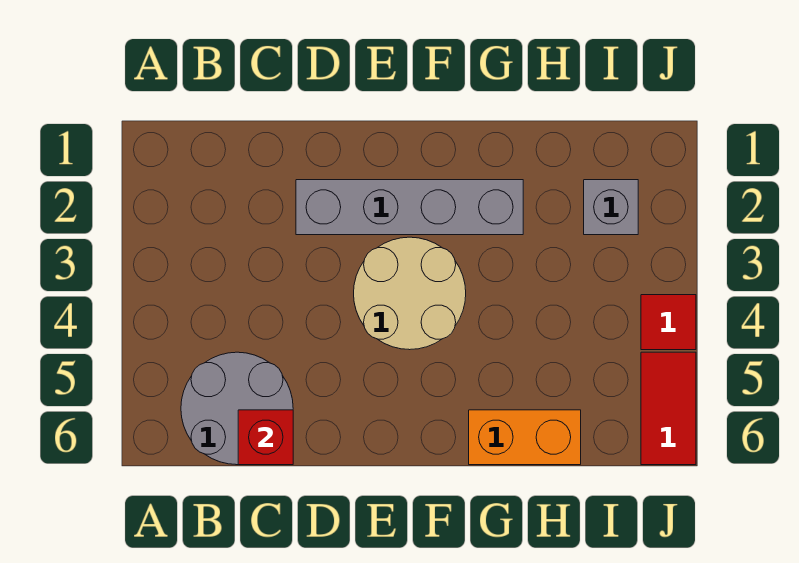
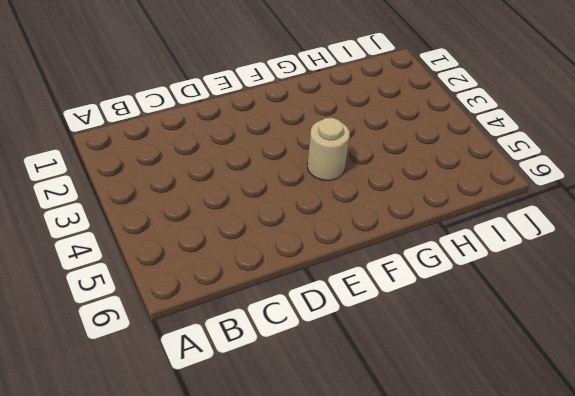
tan round brick F4 level 1 -> tan round brick E3:F4 level 1
none -> grey round brick B5:C6 level 1
none -> grey brick D2:G2 level 1

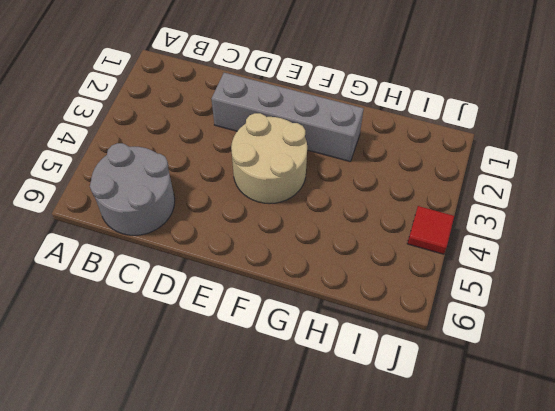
none -> orange brick G6:H6 level 1
none -> grey brick I2 level 1

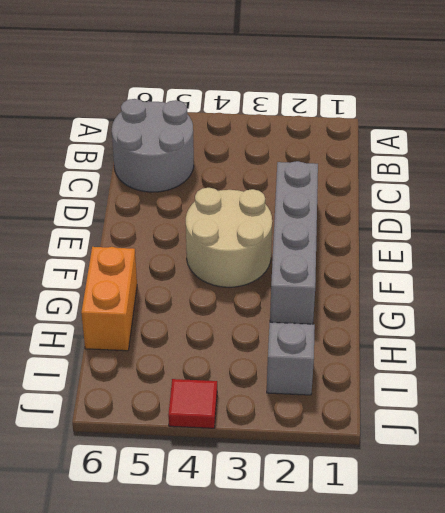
none -> red tile J5:J6 level 1
none -> red brick C6 level 2

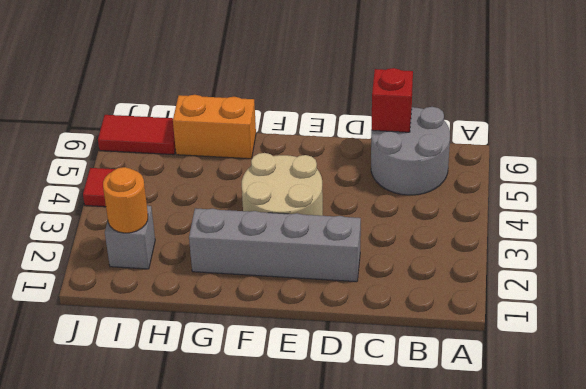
orange round brick I2 level 2 -> none
red tile I6:J6 level 1 -> red tile J5:J6 level 1

